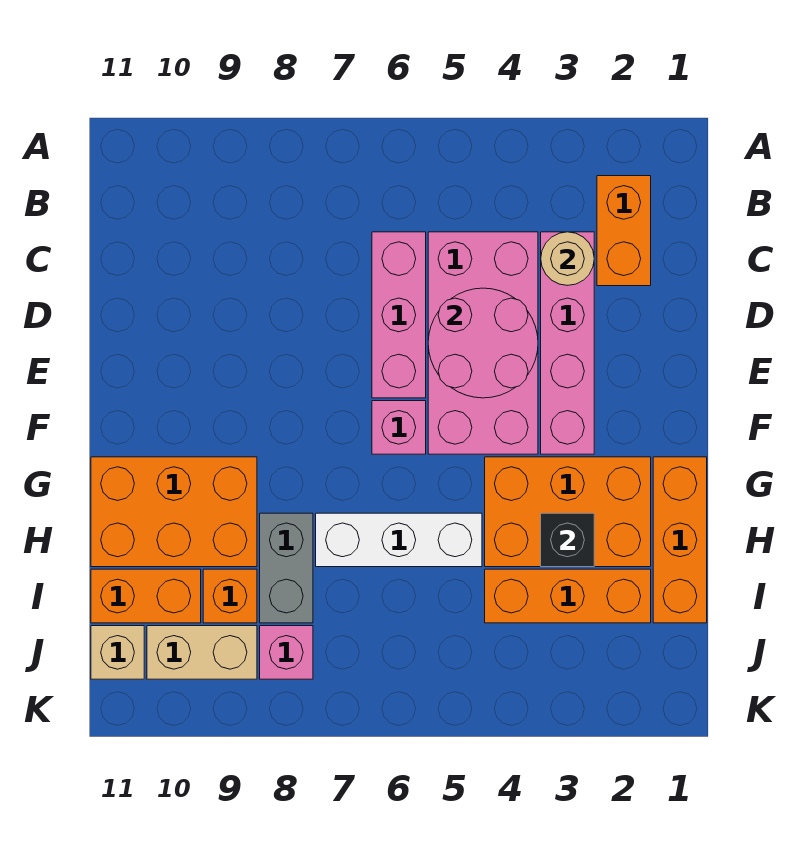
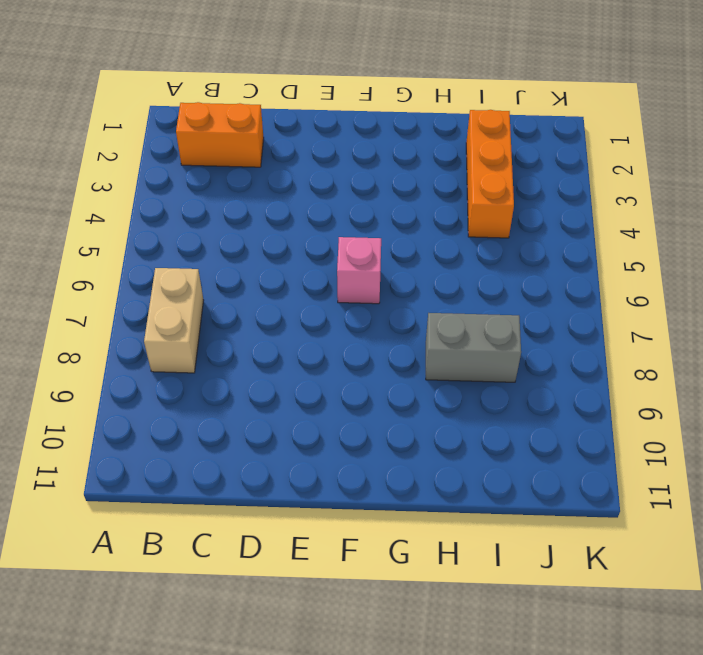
tan brick B7:B8 level 1 -> tan brick J9:J10 level 1
none -> pink brick C3:F3 level 1
none -> pink brick C4:F5 level 1
none -> pink brick C6:E6 level 1

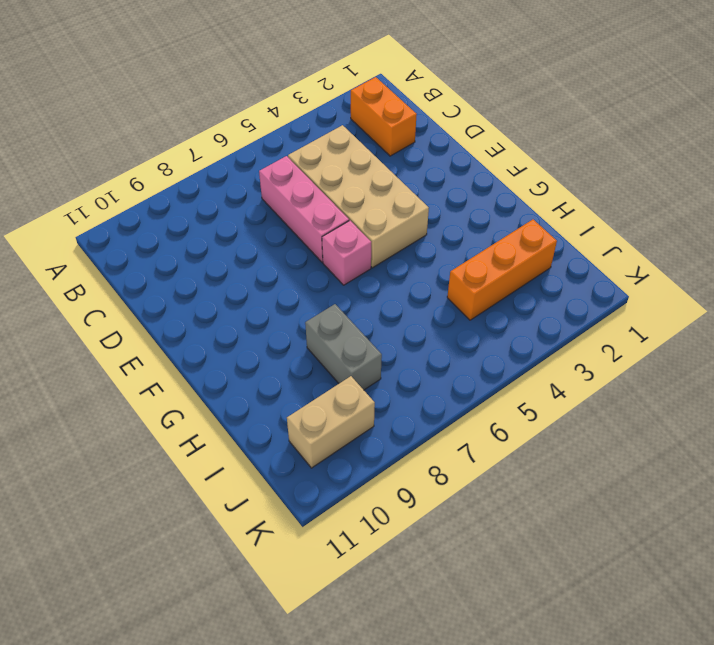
tan brick C4:F5 level 1 -> pink brick C4:F5 level 1
none -> pink brick C3:F3 level 1
none -> orange brick G1:I1 level 1
none -> orange brick G2:H4 level 1

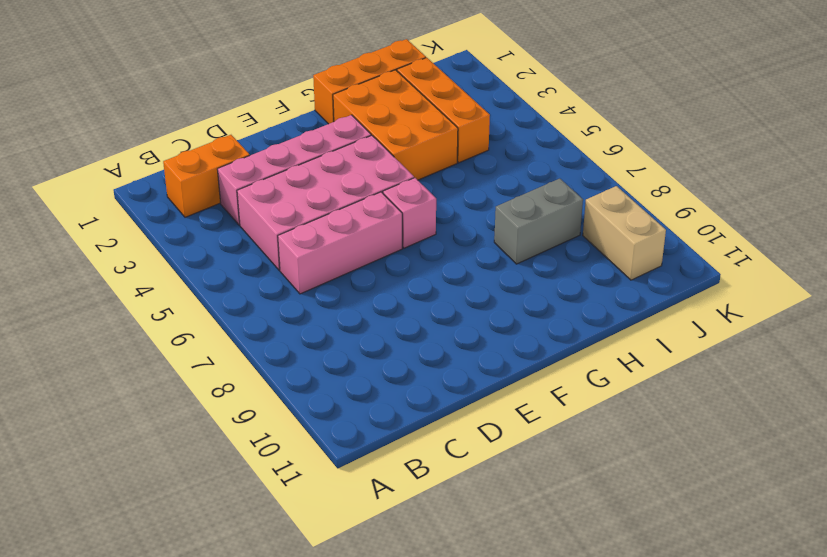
none -> orange brick G9:H11 level 1
none -> white brick H5:H7 level 1
none -> orange brick I9 level 1

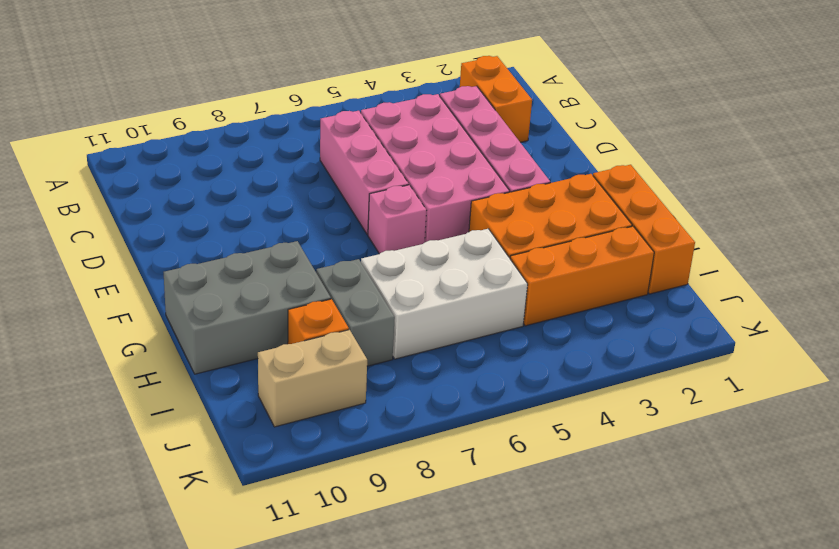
grey brick G9:H11 level 1 -> orange brick G9:H11 level 1
white brick H5:I7 level 1 -> white brick H5:H7 level 1
none -> orange brick I10:I11 level 1
none -> pink brick J8 level 1
none -> tan brick J11 level 1

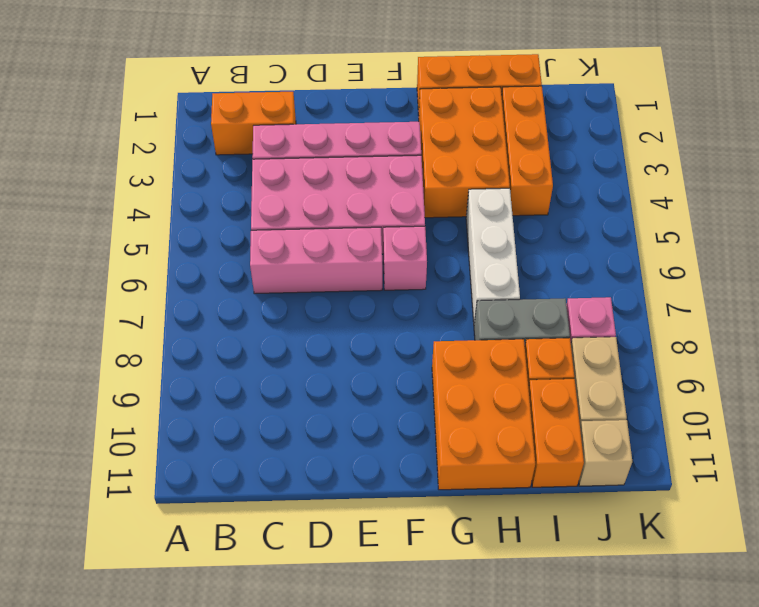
none -> tan round brick C3 level 2
none -> pink round brick D4:E5 level 2
none -> black brick H3 level 2

